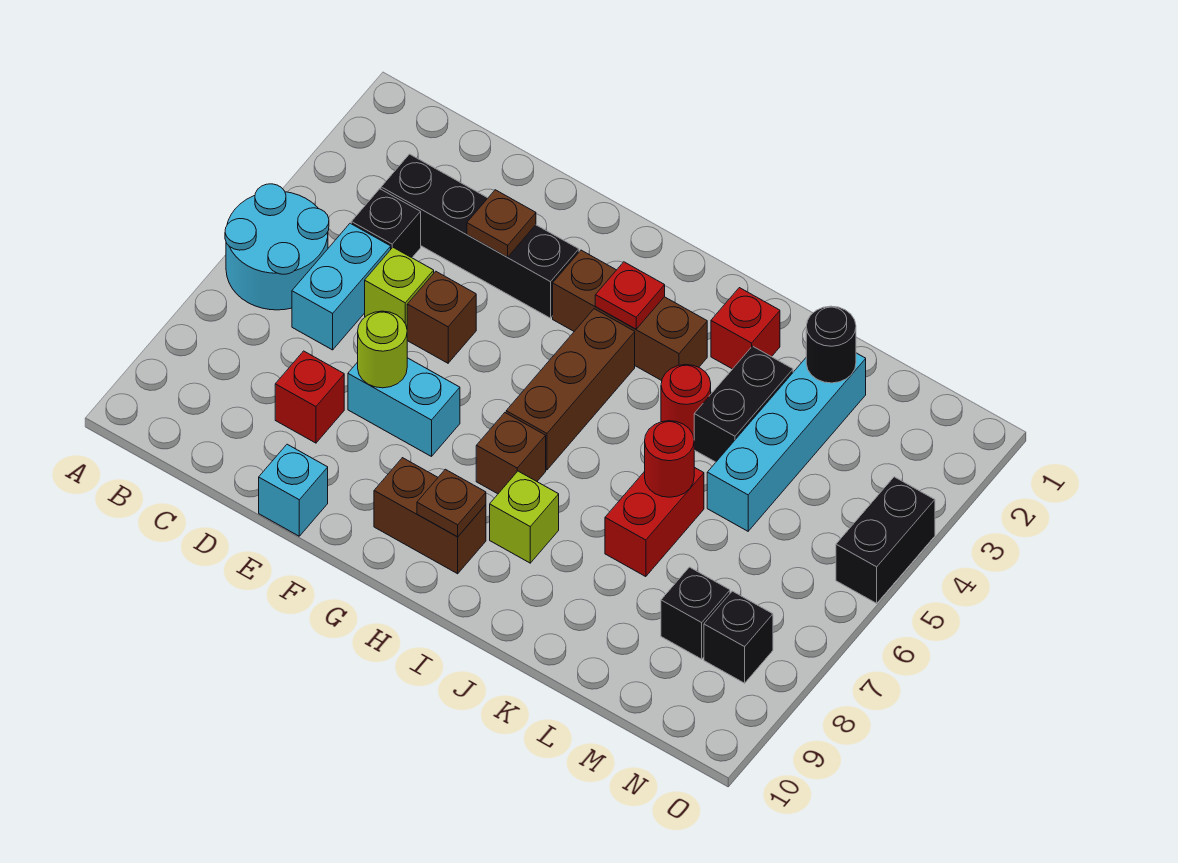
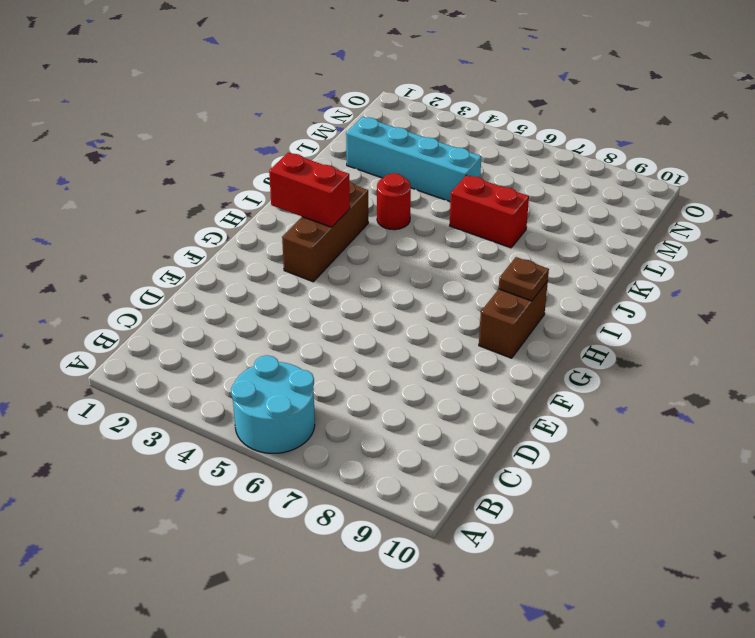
red brick H2:H3 level 2 -> red plate H3 level 2
none -> black brick C3:F3 level 1
none -> black brick C4 level 1
none -> cyan brick C5:C6 level 1

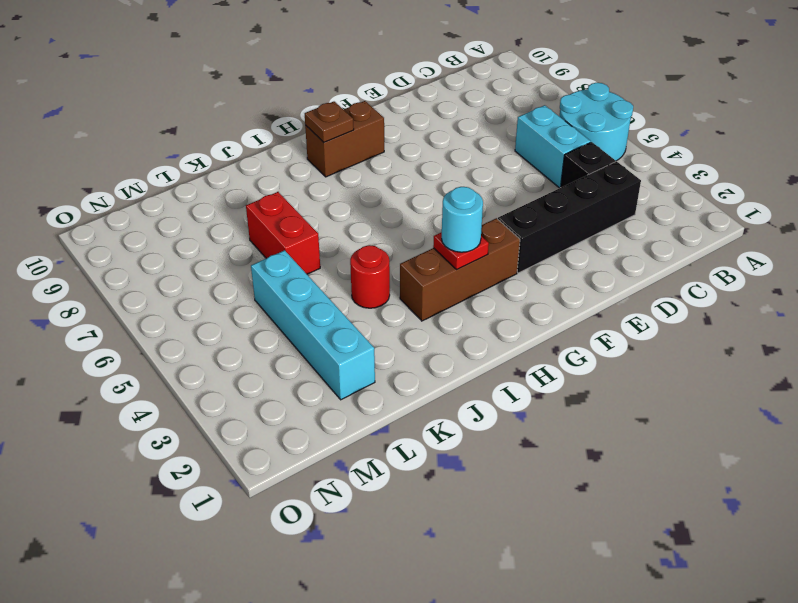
cyan round brick H3 level 3 -> none
none -> lime brick D5 level 1
none -> red brick D8 level 1
none -> brown brick E5 level 1

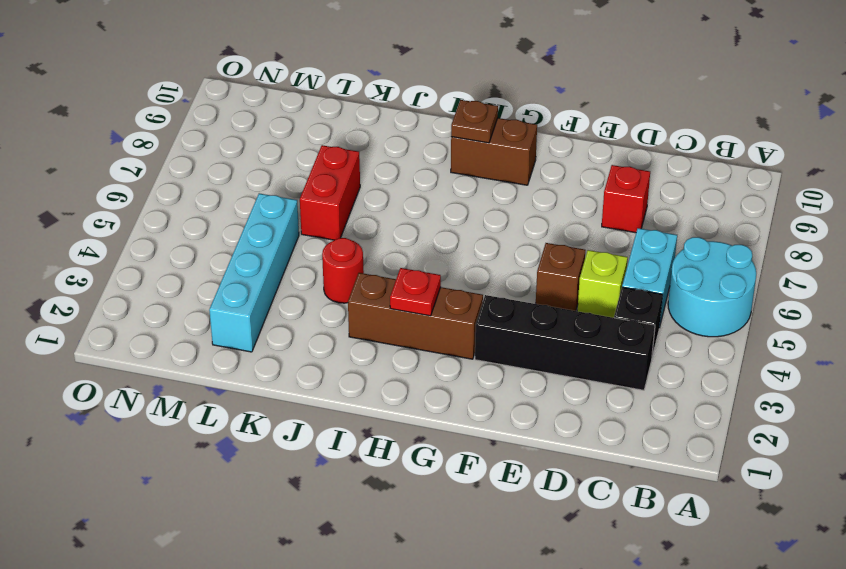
none -> cyan brick E7:F7 level 1
none -> cyan brick E10 level 1
none -> brown brick H4:H6 level 1

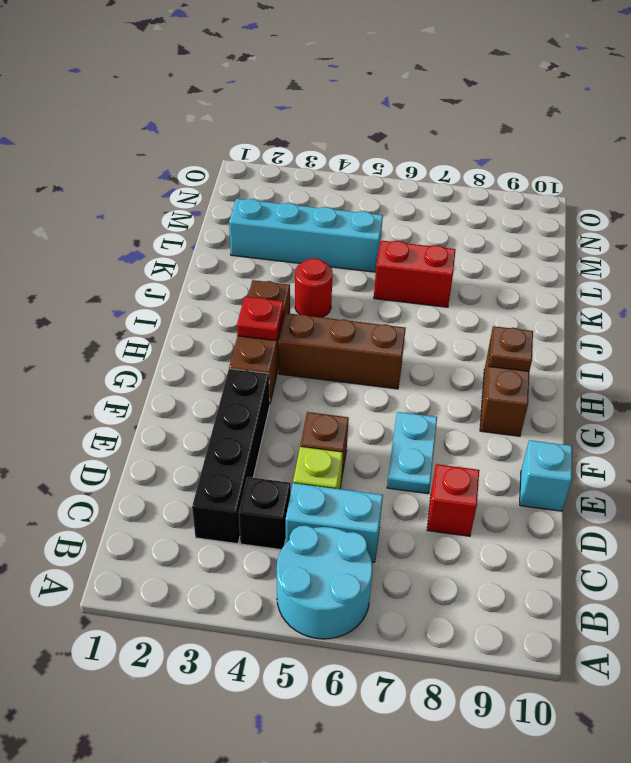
cyan plate E7:F7 level 1 -> cyan brick E7:F7 level 1
none -> brown brick H7 level 1
none -> lime brick I8 level 1
none -> red brick J2 level 1

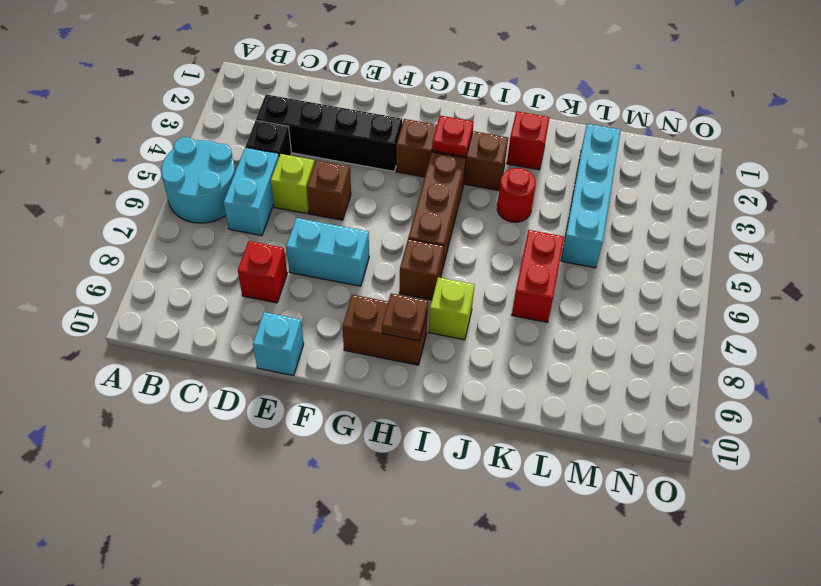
none -> black brick K3:K4 level 1
none -> black brick M8 level 1
none -> black brick N8 level 1

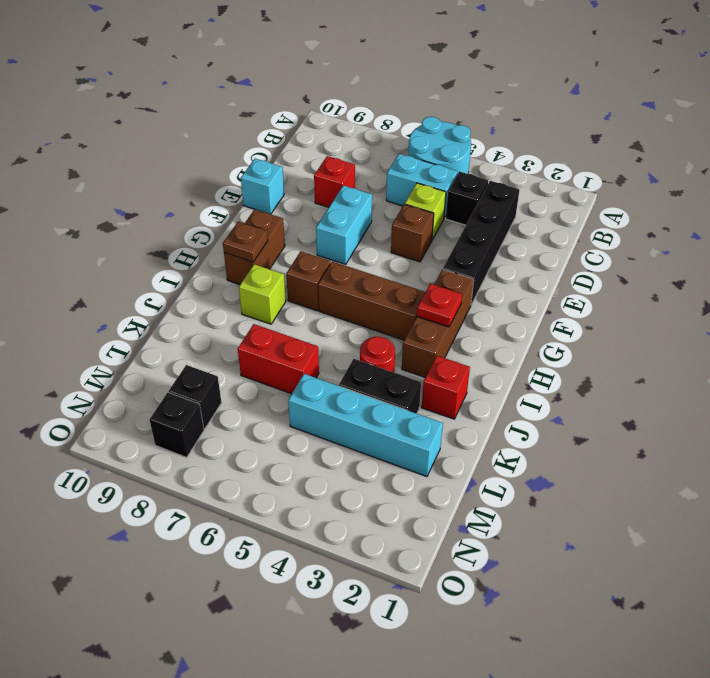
none -> black brick O4:O5 level 1
none -> brown plate E3 level 2
none -> lime round brick E7 level 2

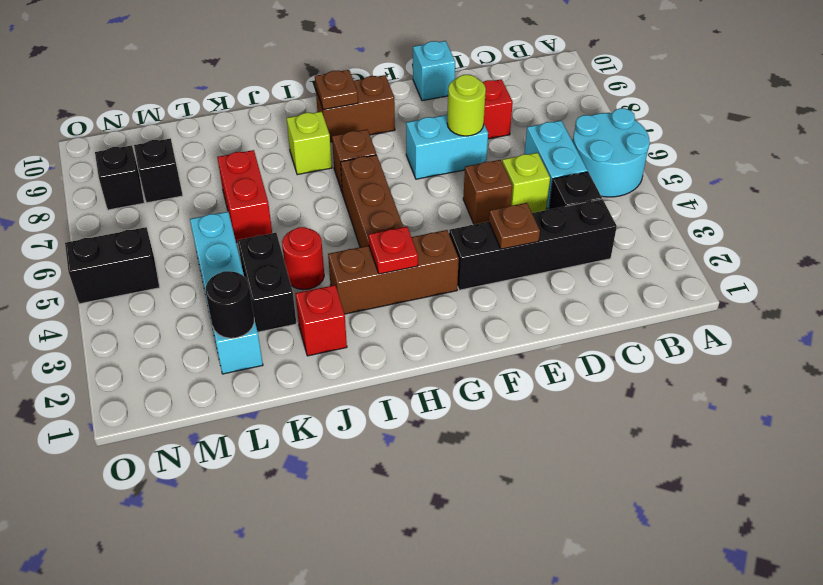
black brick N5:O5 level 1 -> black brick O4:O5 level 1
none -> red round brick K6 level 2

